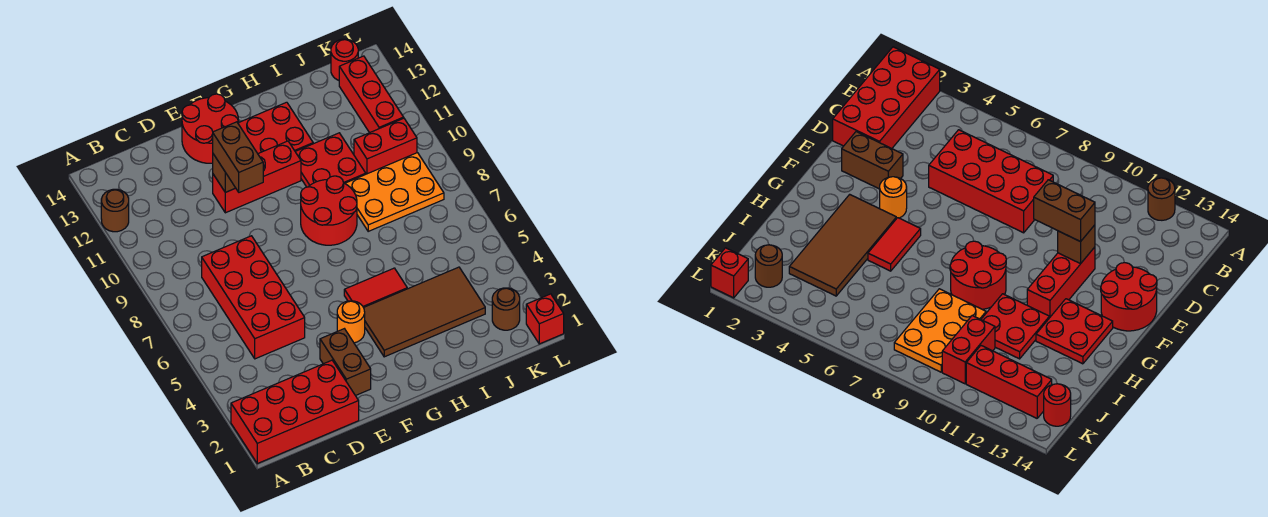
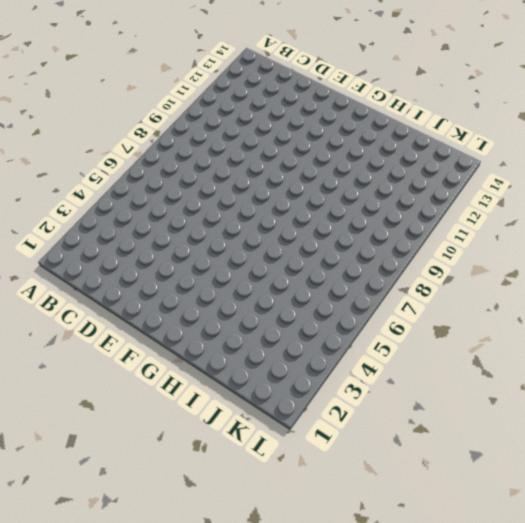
none -> red brick A1:D2 level 1
none -> brown round brick A12 level 1
none -> red brick C5:D8 level 1

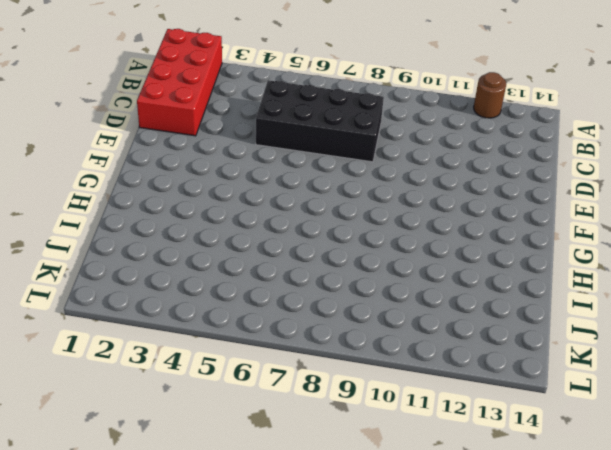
black brick C5:D8 level 1 -> red brick C5:D8 level 1
none -> brown brick E2:E3 level 1
none -> red brick E11:G11 level 1
none -> red round brick E13:F14 level 1

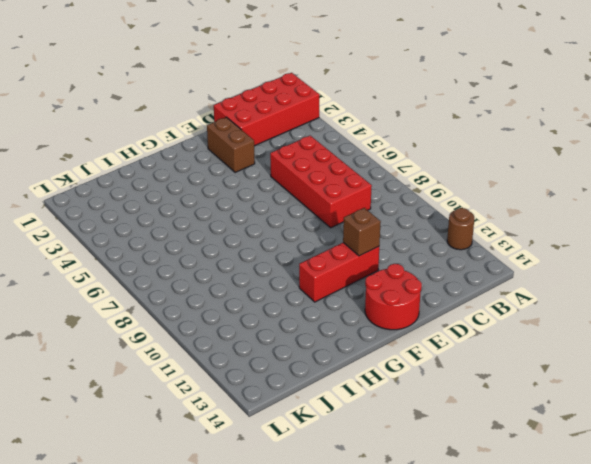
none -> orange round brick F4 level 1
none -> brown tile G3:J4 level 1
none -> red tile G5:H5 level 1

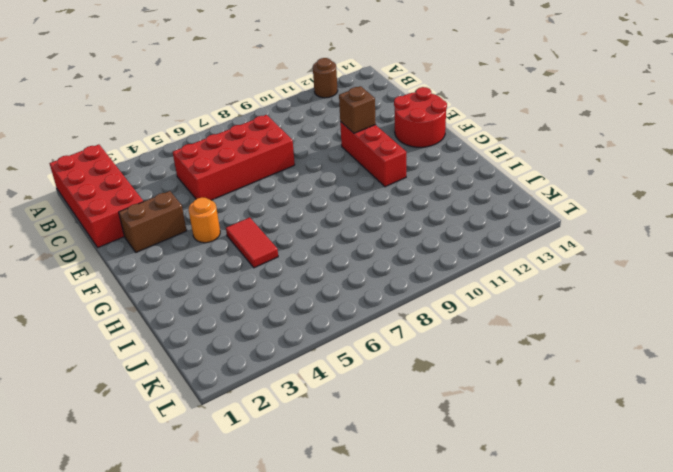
none -> brown tile G3:J4 level 1
none -> red round brick G8:H9 level 1
none -> red plate G12:H13 level 1

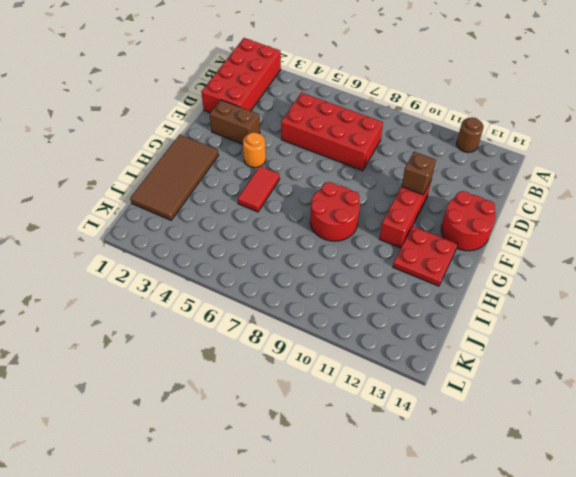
brown tile G1:J2 level 1 -> brown tile G3:J4 level 1
none -> red plate H10:I11 level 1
none -> orange plate I8:K9 level 1
none -> red brick J10:K10 level 1

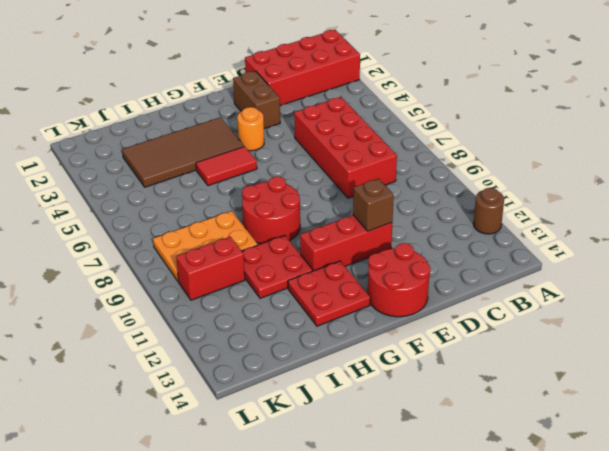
none -> brown round brick K2 level 1
none -> red brick K11:K13 level 1
none -> red round brick K14 level 1

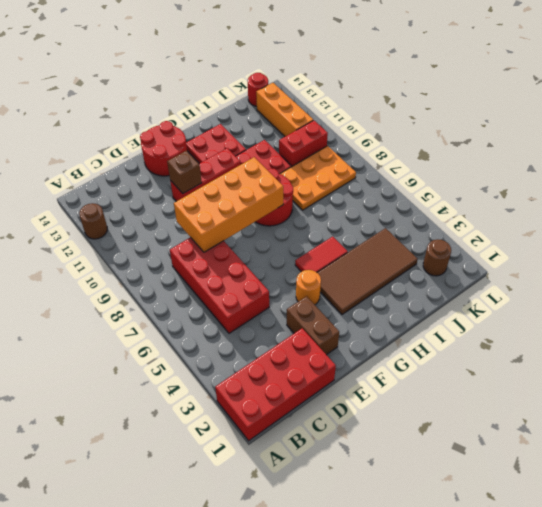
orange brick D8:G9 level 2 -> none
orange brick K11:K13 level 1 -> red brick K11:K13 level 1
none -> red brick L1 level 1
none -> brown brick E10:E11 level 3

